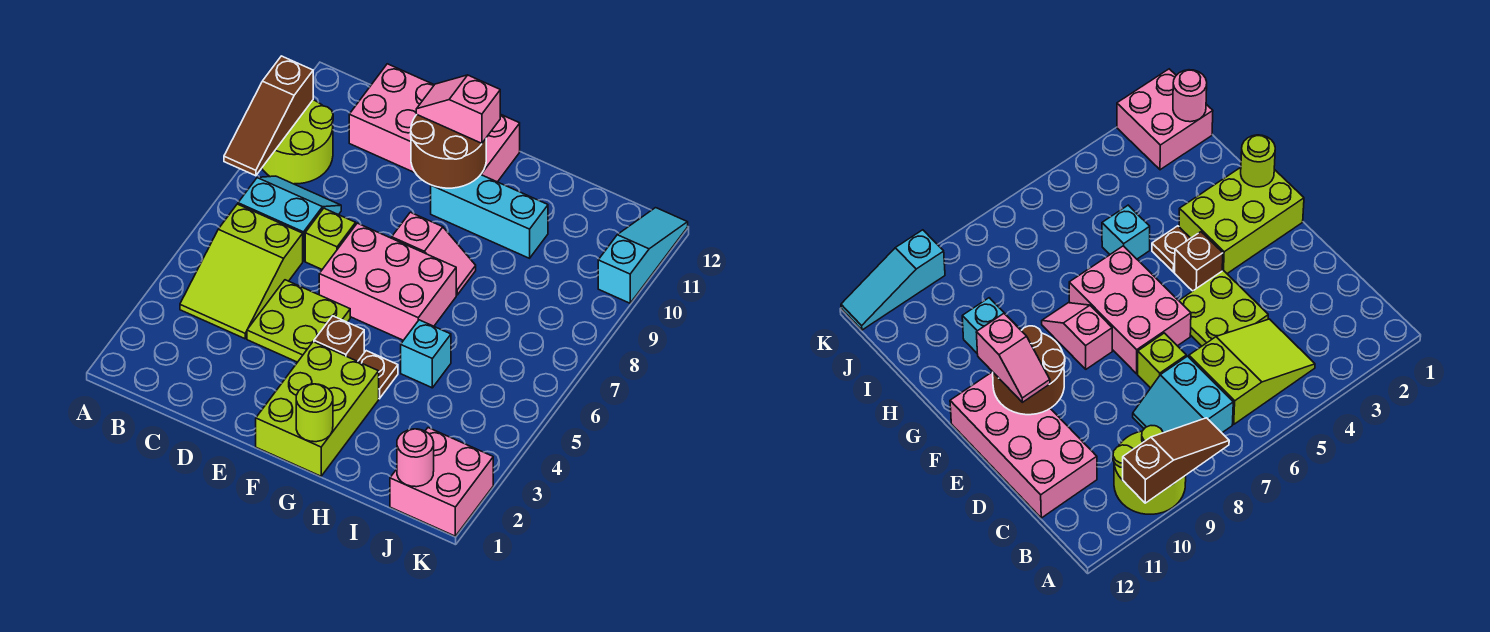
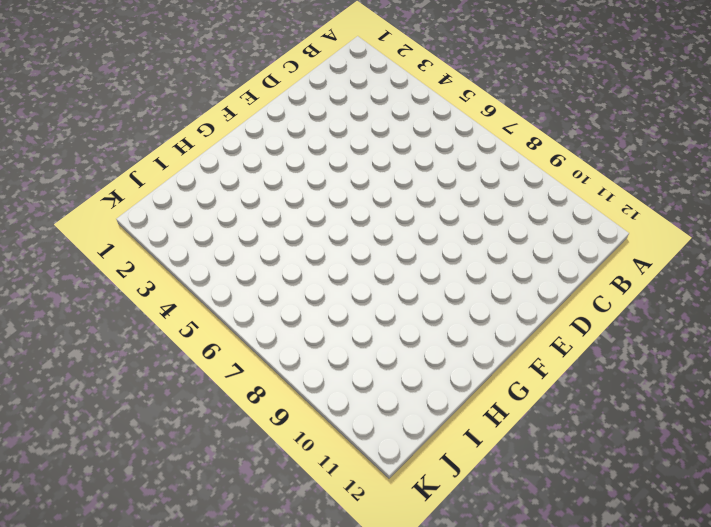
none -> lime round brick A9:B10 level 1
none -> lime slope B4:C6 level 1 top 6
none -> cyan slope B7:C8 level 1 top 7

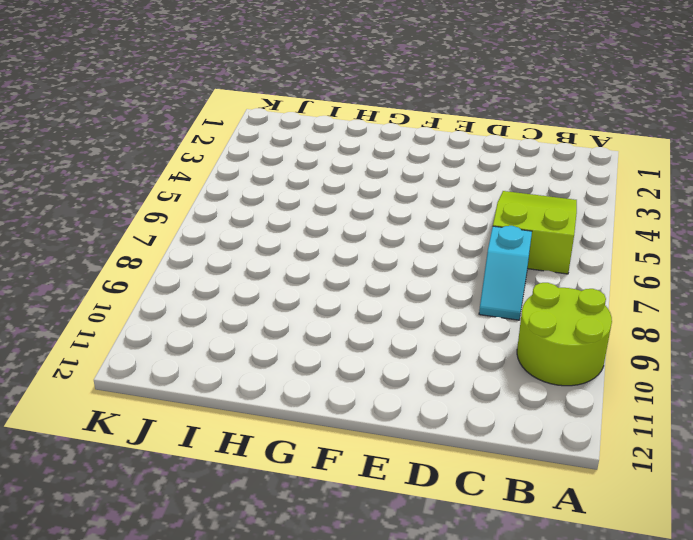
cyan slope C7:C8 level 1 top 7 -> cyan slope B7:C8 level 1 top 7
none -> pink brick C11:F12 level 1
none -> lime plate D4:E5 level 1
none -> lime brick D7 level 1

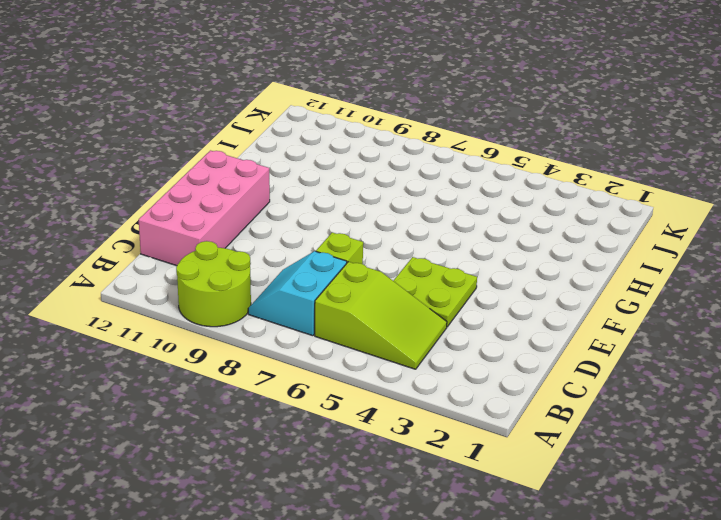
none -> pink brick E6:G7 level 1
none -> lime brick F1:G3 level 1
none -> brown brick F4 level 1

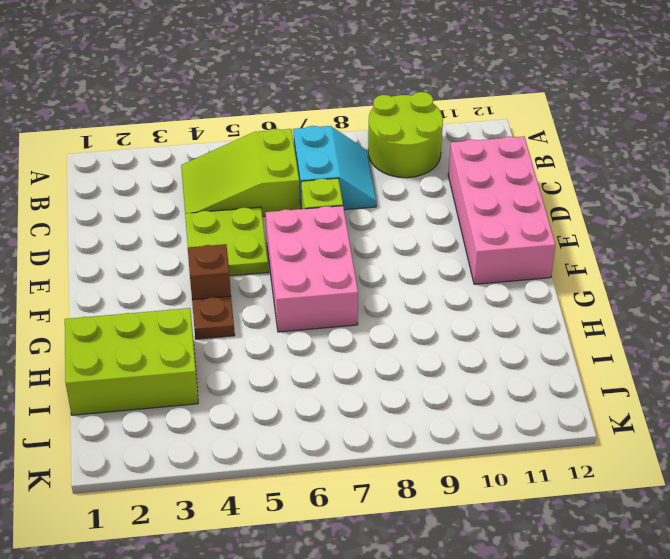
lime brick H1:I3 level 1 -> lime brick F1:G3 level 1
none -> pink slope F8:G8 level 1 top F
none -> cyan brick F10:H10 level 1
none -> cyan brick H5 level 1

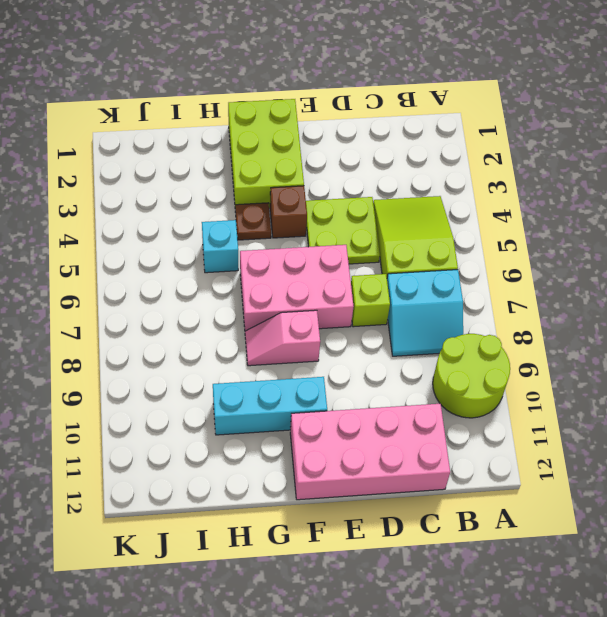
none -> pink brick J1:K2 level 1
none -> cyan slope K10:K12 level 1 top 10
none -> brown slope A8:A10 level 2 top 10

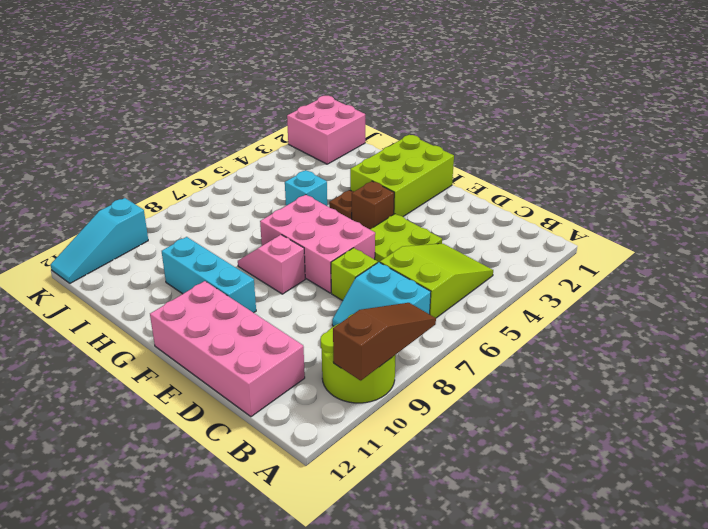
none -> brown round brick E10:F11 level 2
none -> lime round brick G1 level 2
none -> pink round brick J1 level 2

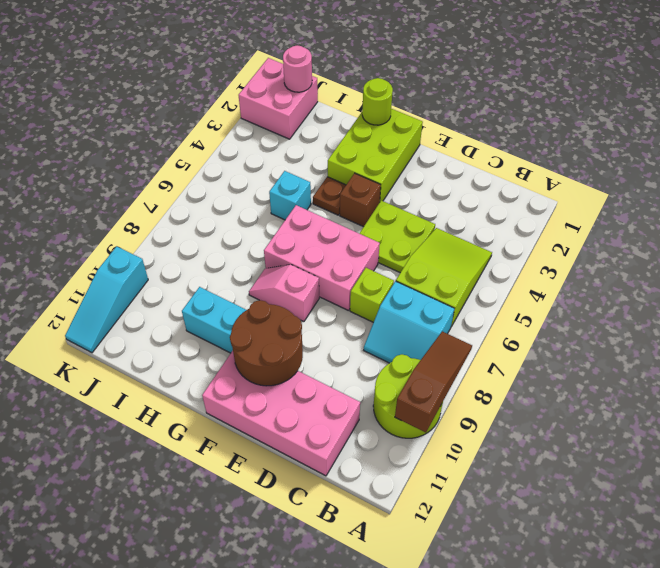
none -> pink slope E11:F11 level 3 top F

